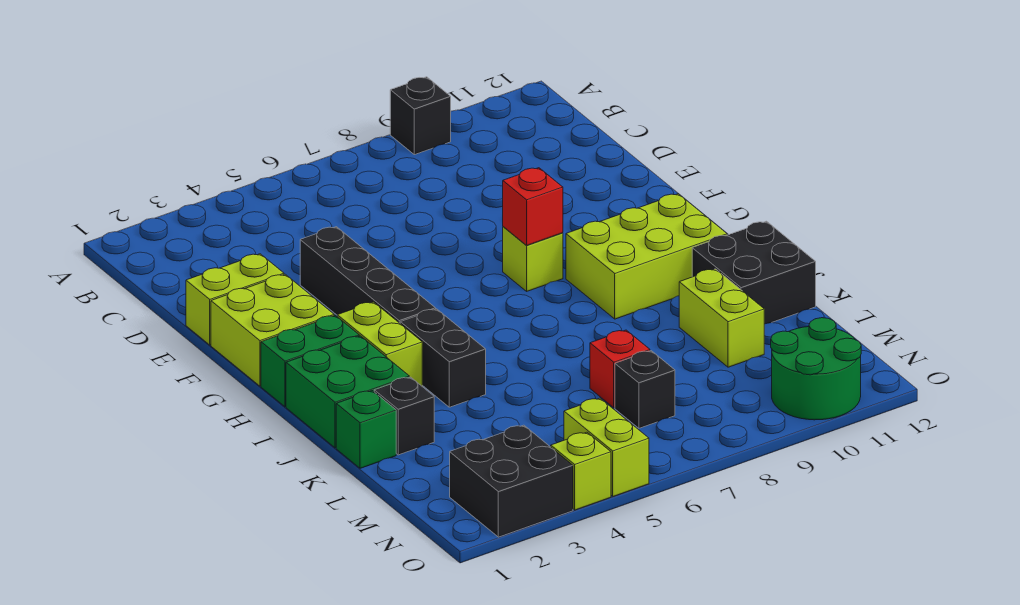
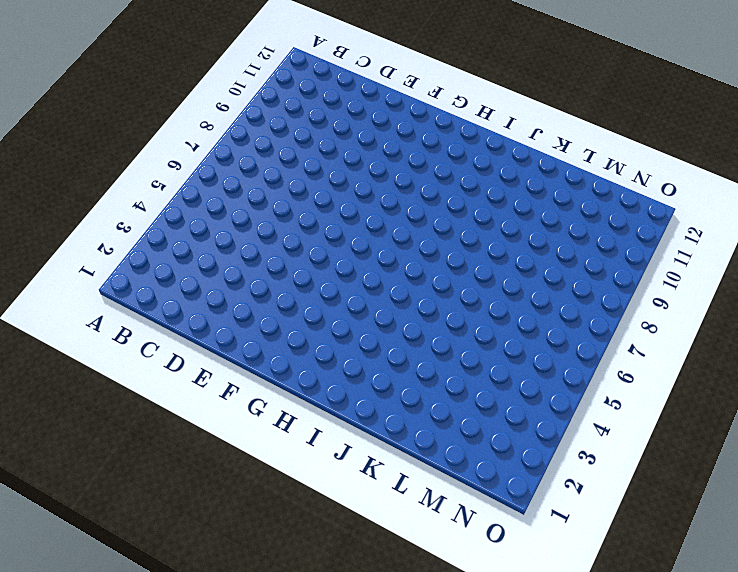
none -> black brick A9 level 1
none -> lime brick E1:E2 level 1
none -> black brick E4:H4 level 1

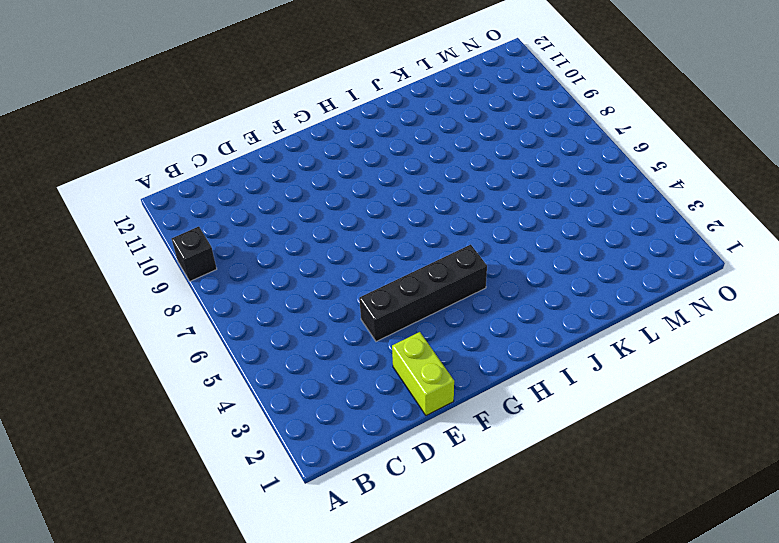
none -> lime brick F1:G2 level 1
none -> lime brick G8 level 1
none -> green brick H1:H2 level 1

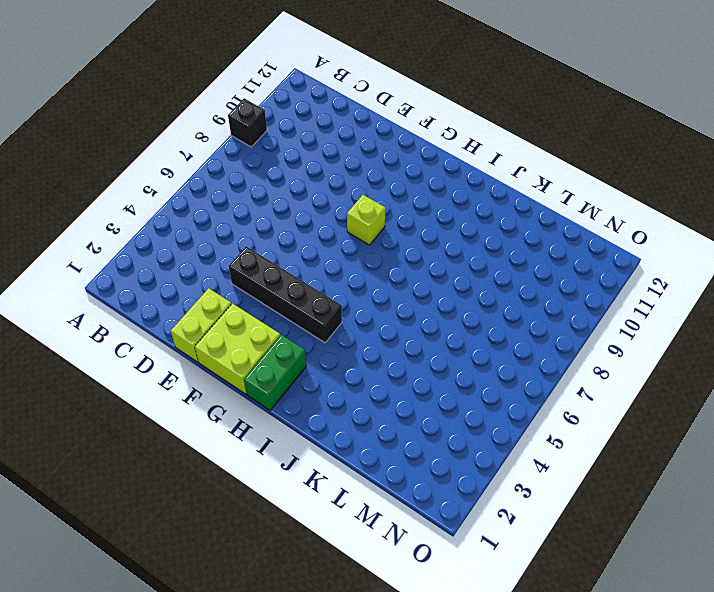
none -> lime brick H3:I3 level 1
none -> lime brick H9:I11 level 1
none -> green brick I1:J2 level 1

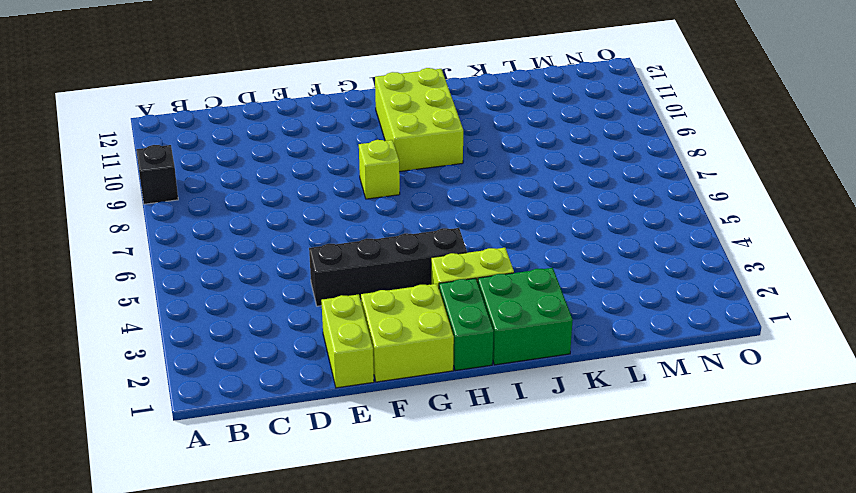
none -> black brick I4:J4 level 1
none -> black brick J11:K12 level 1
none -> green brick K1 level 1

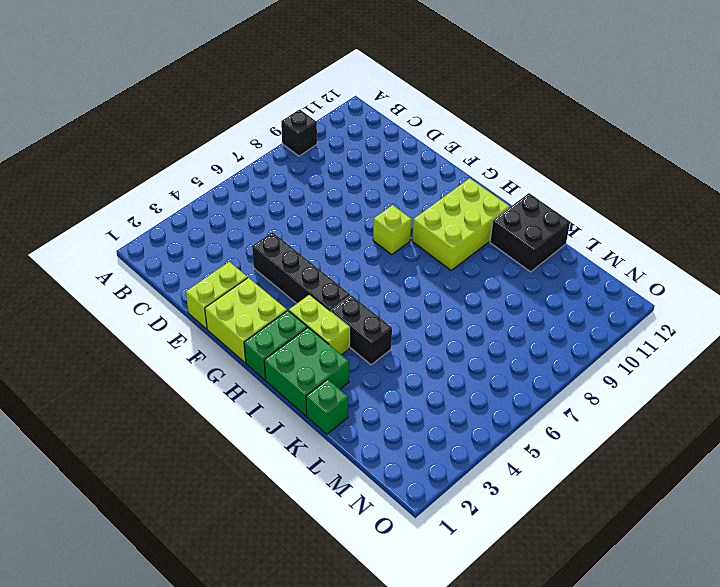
none -> black brick K2 level 1
none -> lime brick K10:L10 level 1
none -> red brick L7 level 1

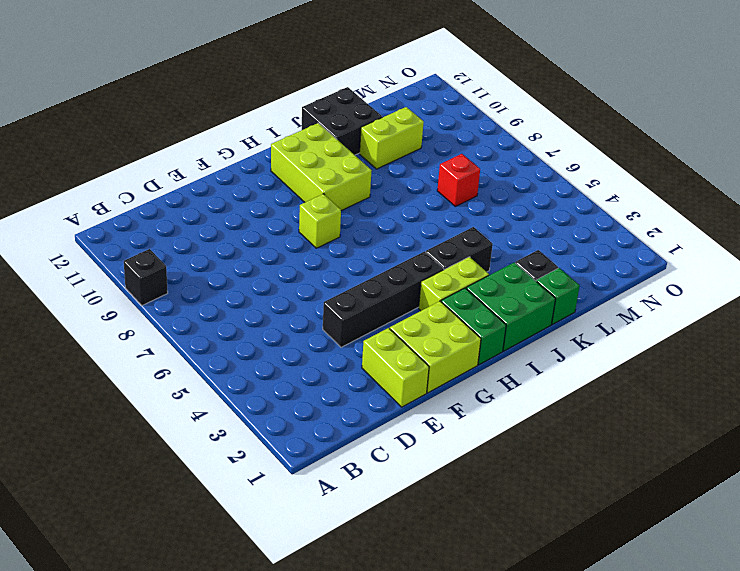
none -> black brick M7 level 1
none -> black brick N2:O3 level 1
none -> lime brick N5:O5 level 1

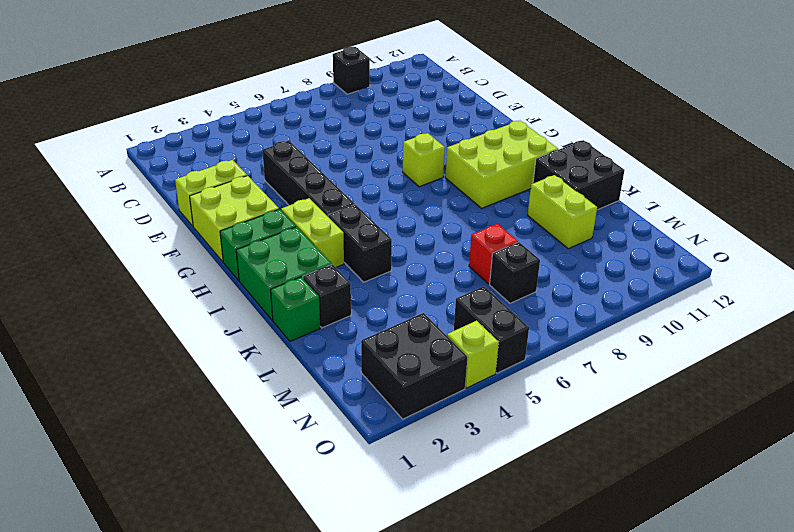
black brick N5:O5 level 1 -> lime brick N5:O5 level 1
none -> green round brick N10:O11 level 1
none -> red brick G8 level 2

